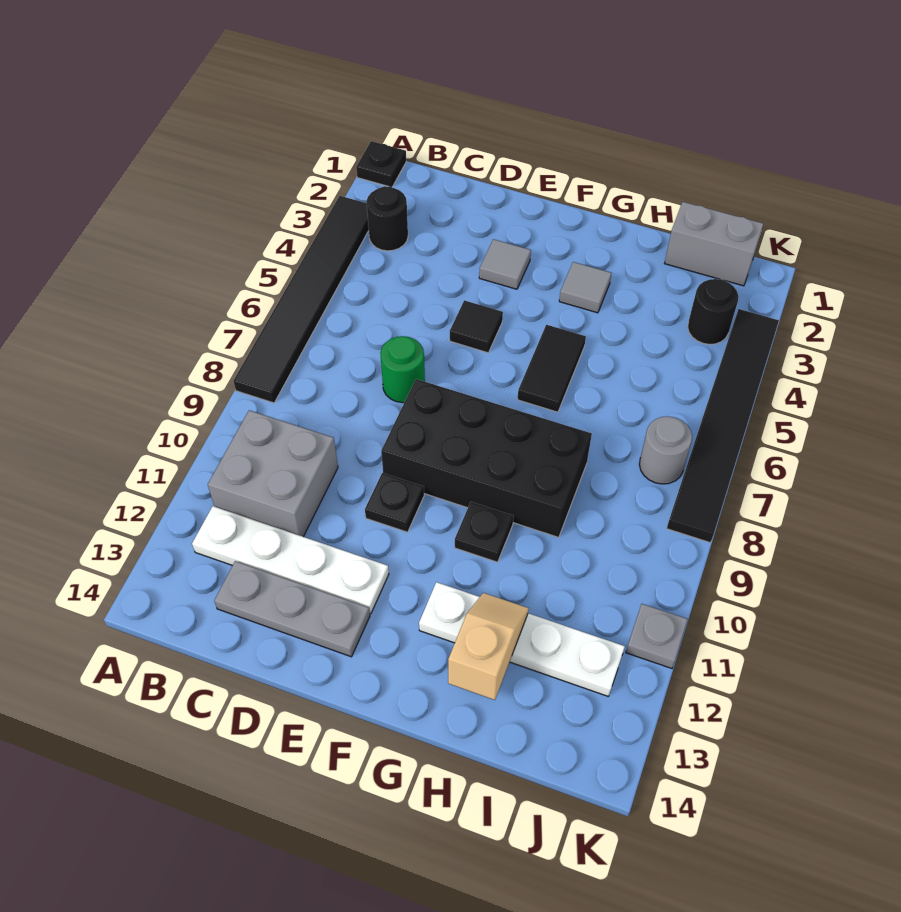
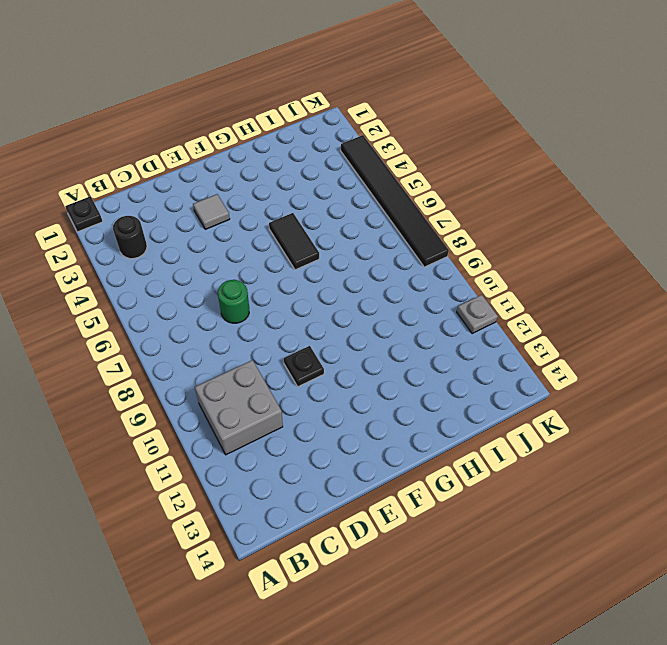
none -> black tile A3:A8 level 1
none -> white plate B12:E12 level 1
none -> grey plate C13:E13 level 1

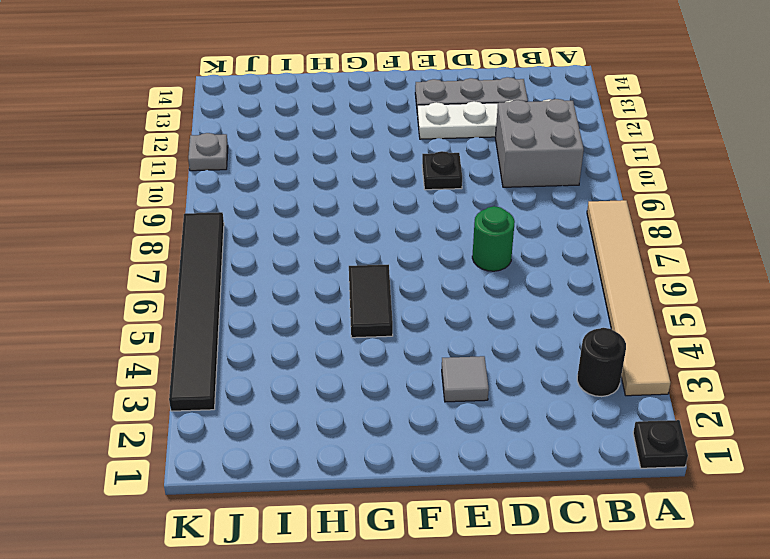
tan tile A3:A8 level 1 -> black tile A3:A8 level 1
none -> black tile E5 level 1
none -> black brick E8:H9 level 1
none -> grey tile G3 level 1

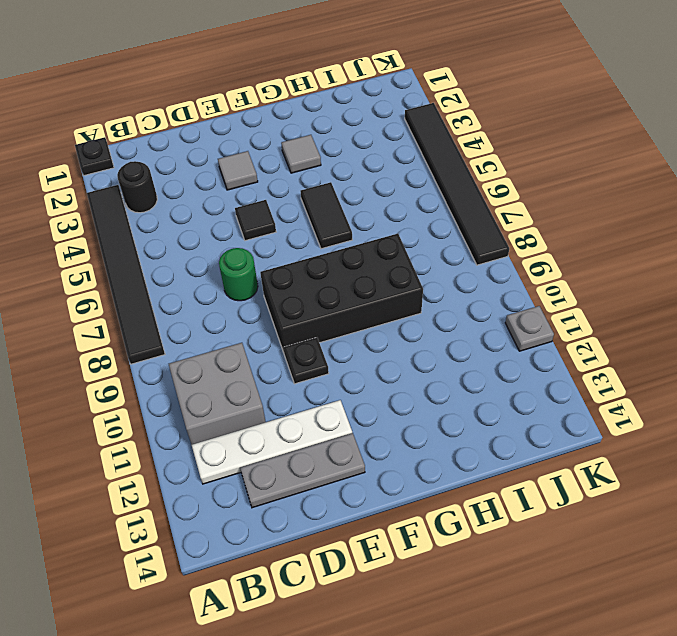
none -> black plate G10 level 1
none -> white plate G12:J12 level 1
none -> grey brick I1:J1 level 1

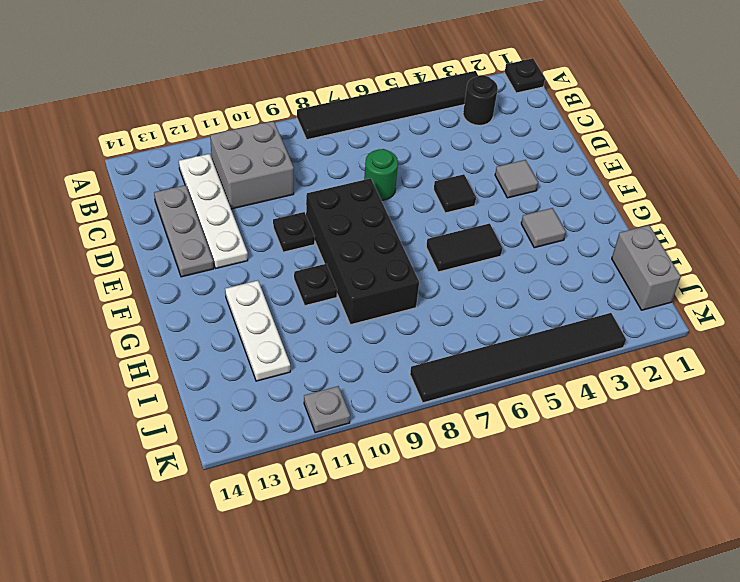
white plate G12:I12 level 1 -> white plate G12:J12 level 1
none -> black round brick J3 level 1
none -> grey round brick J7 level 1
none -> tan slope H12:H13 level 2 top 13

